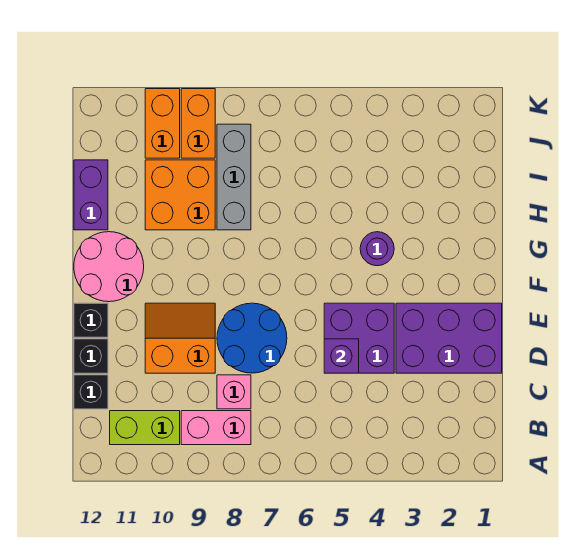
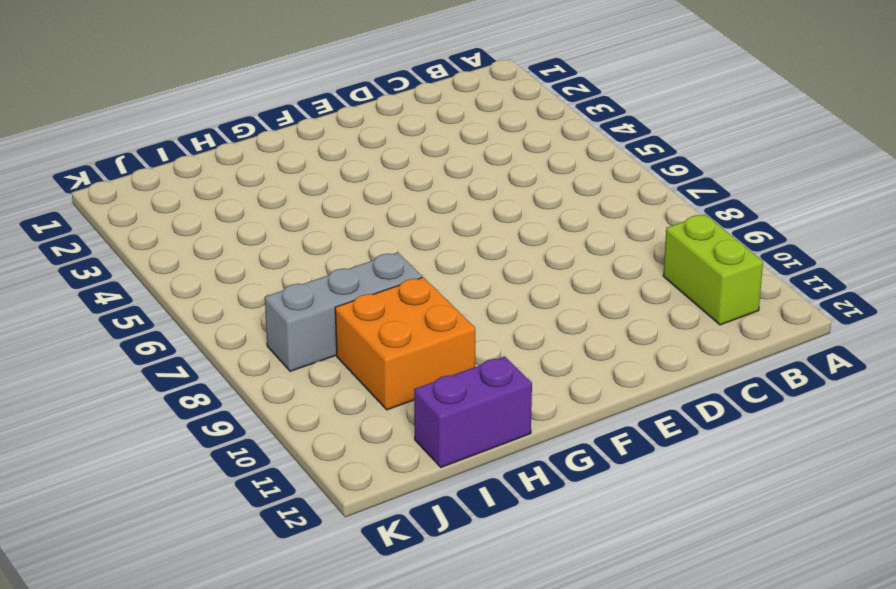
none -> pink brick B8:B9 level 1
none -> pink brick C8 level 1
none -> black brick C12 level 1

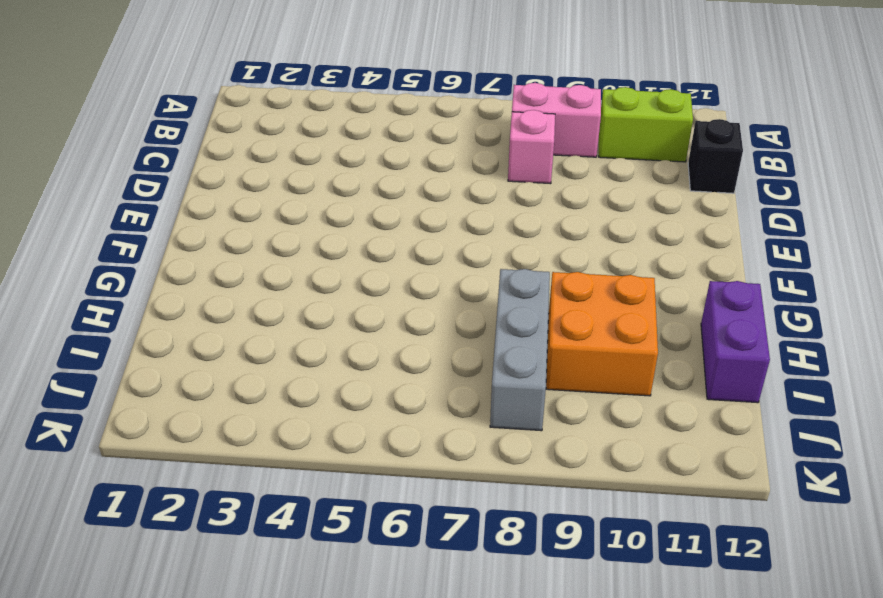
none -> purple brick D1:E3 level 1
none -> purple brick D4:E5 level 1
none -> blue round brick D7:E8 level 1

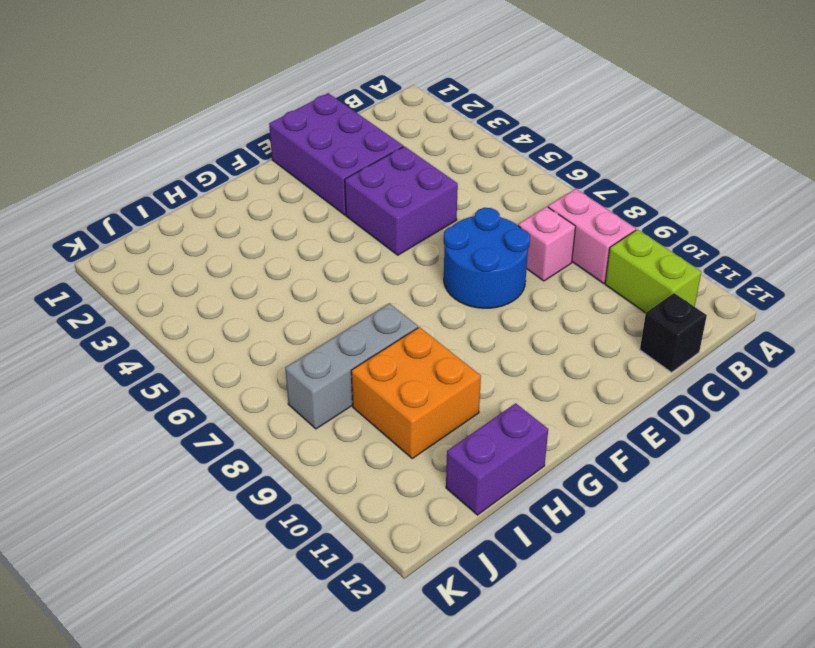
none -> orange slope D9:E10 level 1 top D
none -> black brick D12 level 1
none -> black brick E12 level 1

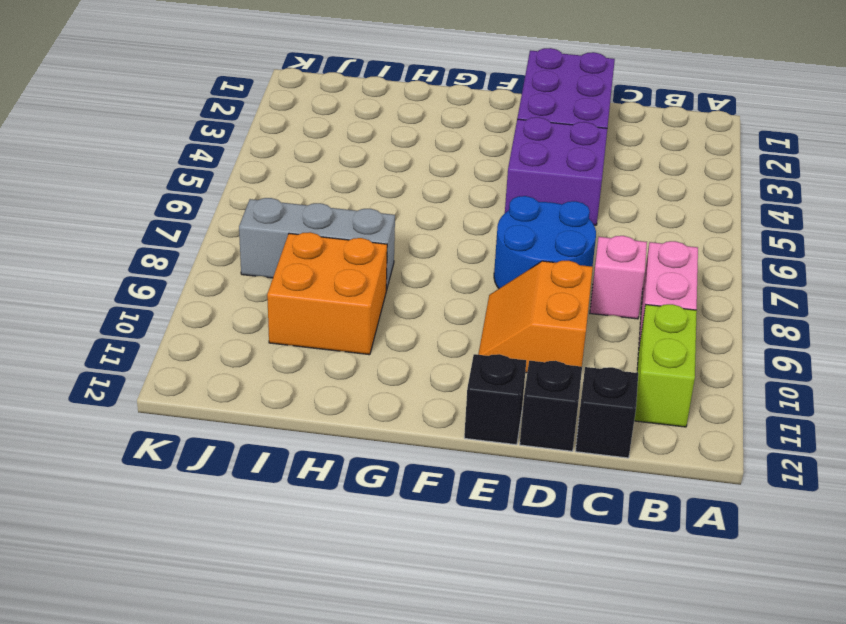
none -> pink round brick F11:G12 level 1
none -> purple round brick G4 level 1
none -> purple brick H12:I12 level 1

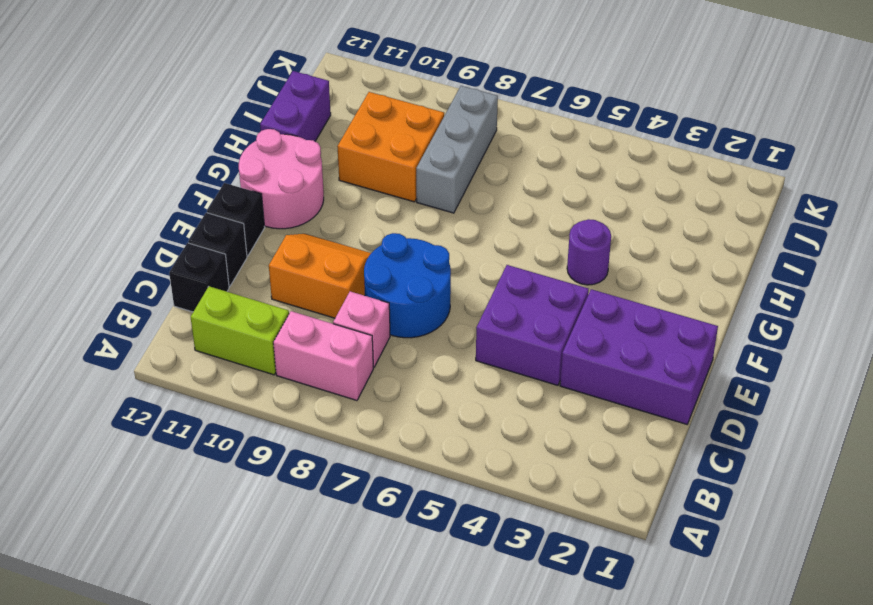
none -> orange brick J9:K9 level 1
none -> orange brick J10:K10 level 1
none -> purple brick D5 level 2

